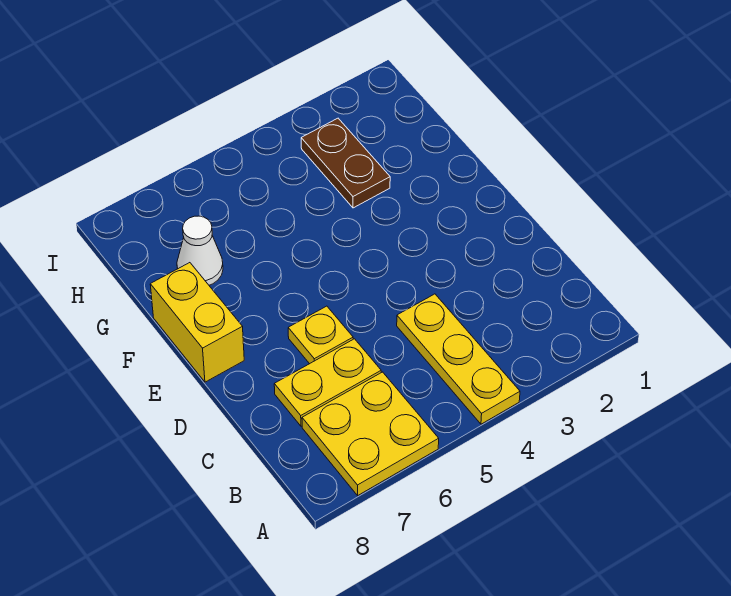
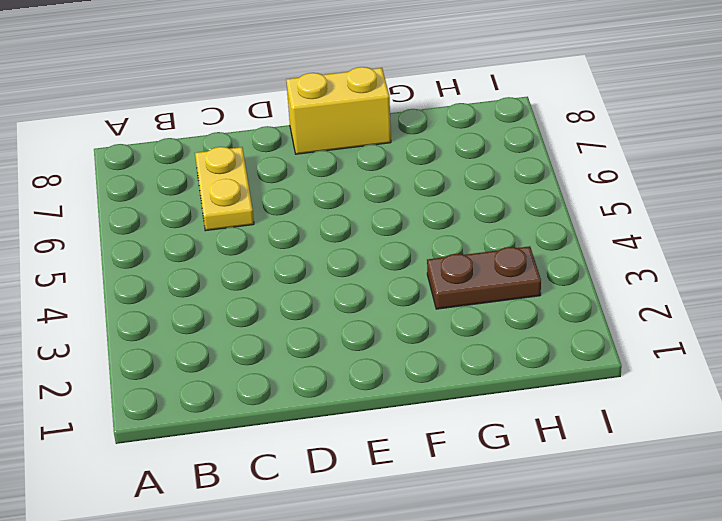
none -> yellow plate A4:C4 level 1
none -> yellow plate A6:B7 level 1

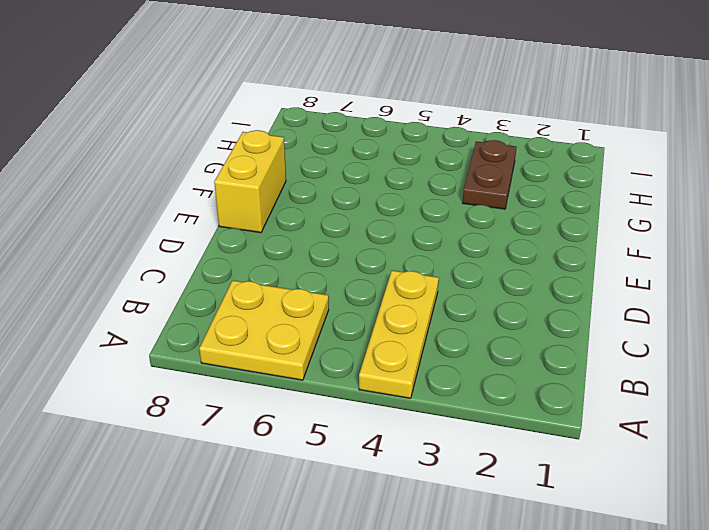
none -> yellow plate C6:C7 level 1
none -> yellow plate D6 level 1

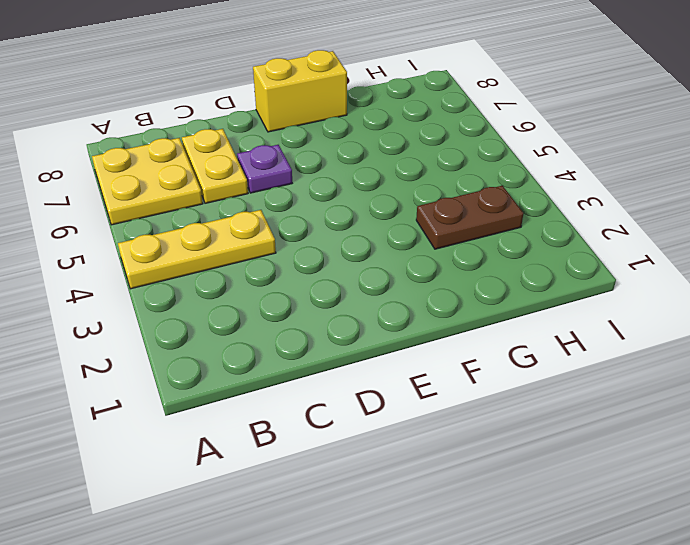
purple plate D6 level 1 -> yellow plate D6 level 1
none -> white cone G7 level 1

